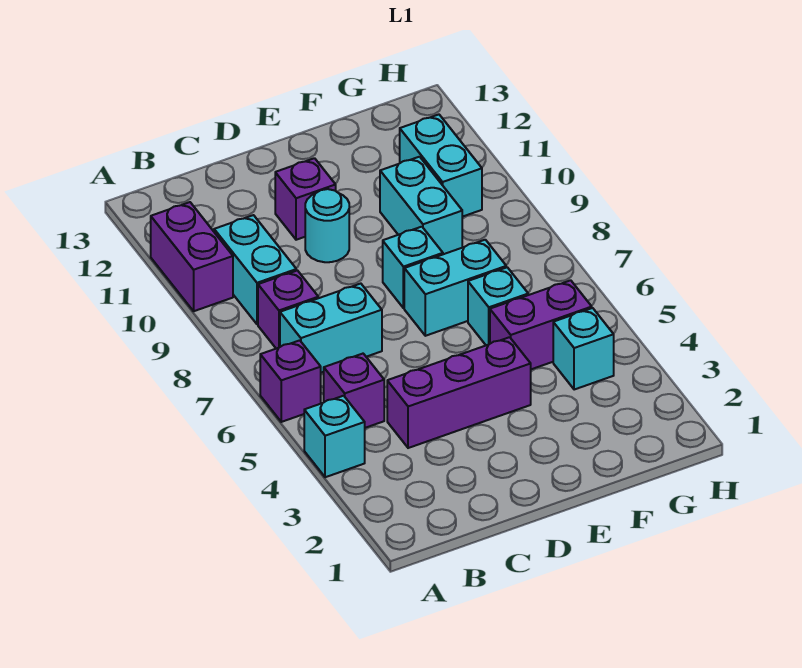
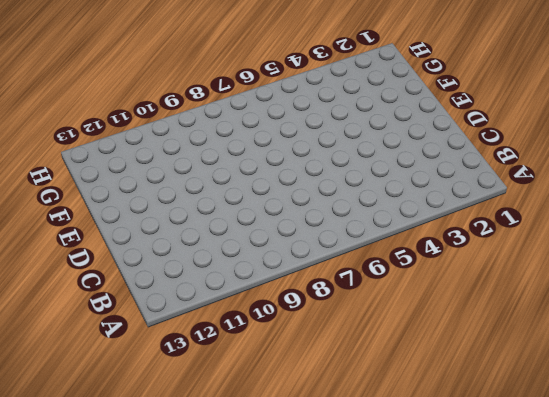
none -> cyan brick A4 level 1
none -> purple brick A6 level 1
none -> purple brick A10:A11 level 1

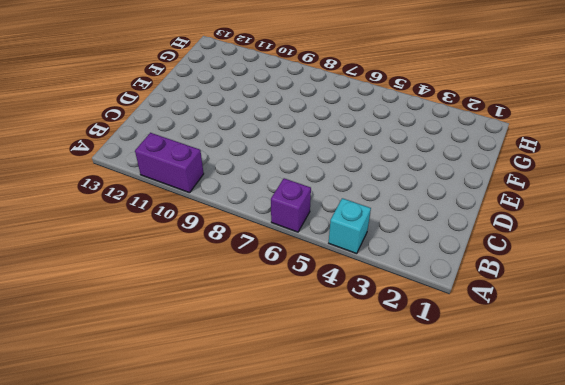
none -> purple brick B5 level 1
none -> cyan brick B7:C7 level 1
none -> purple brick B8 level 1

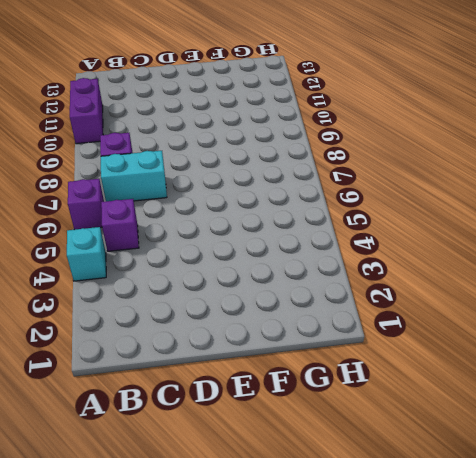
none -> cyan brick B9:B10 level 1
none -> purple brick C4:E4 level 1
none -> cyan round brick D10 level 1

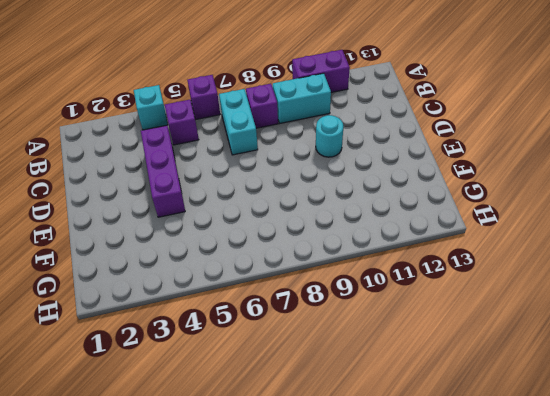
none -> purple brick D11 level 1
none -> cyan brick E7:F7 level 1
none -> cyan brick E8 level 1

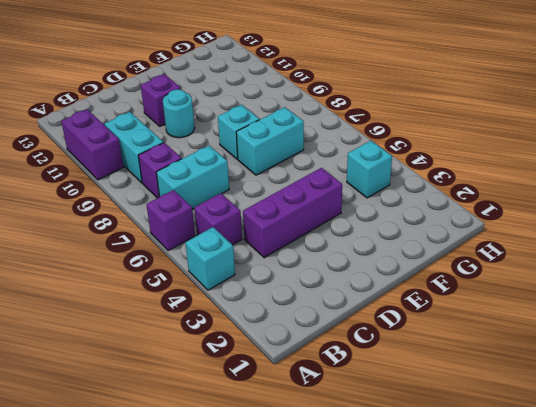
none -> purple brick F5:G5 level 1
none -> cyan brick F6 level 1
none -> cyan brick F9:F10 level 1

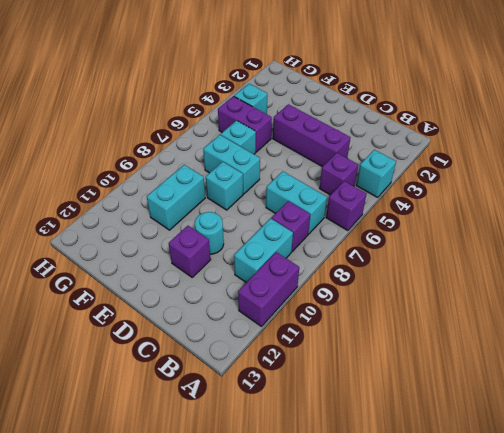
none -> cyan brick G10:G11 level 1

